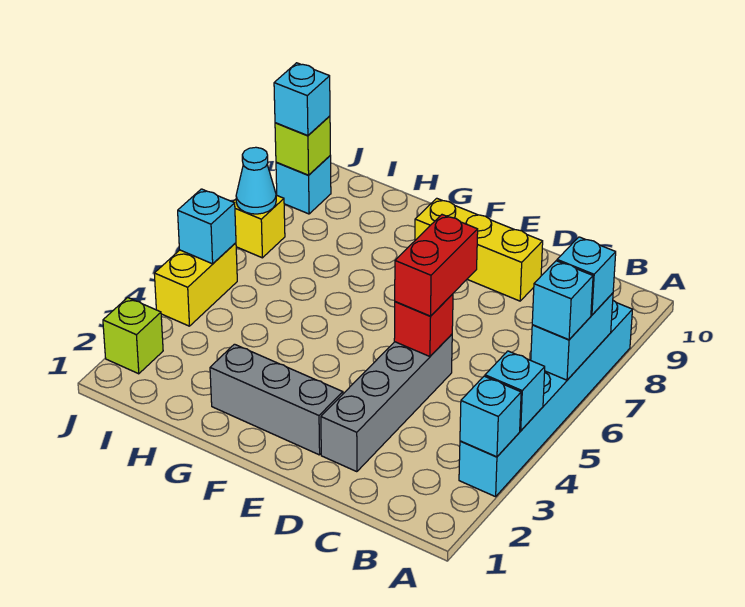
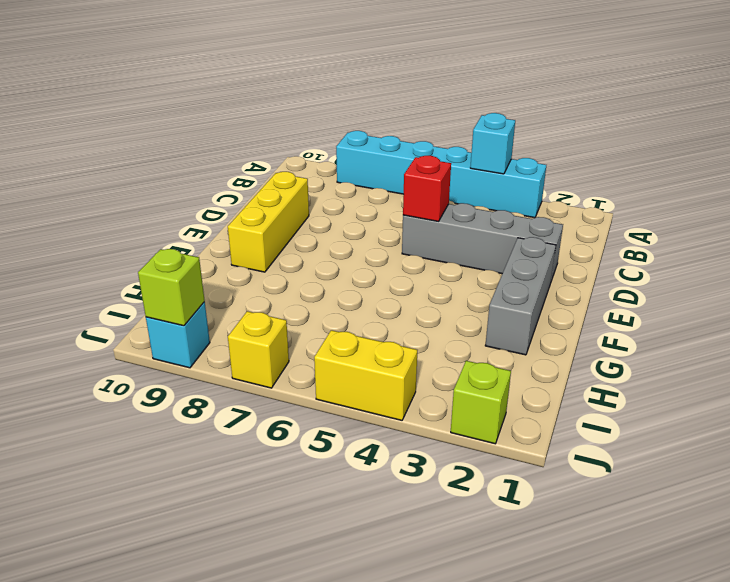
none -> cyan brick A3 level 2
none -> cyan brick A6:A7 level 2
none -> cyan brick J5 level 2

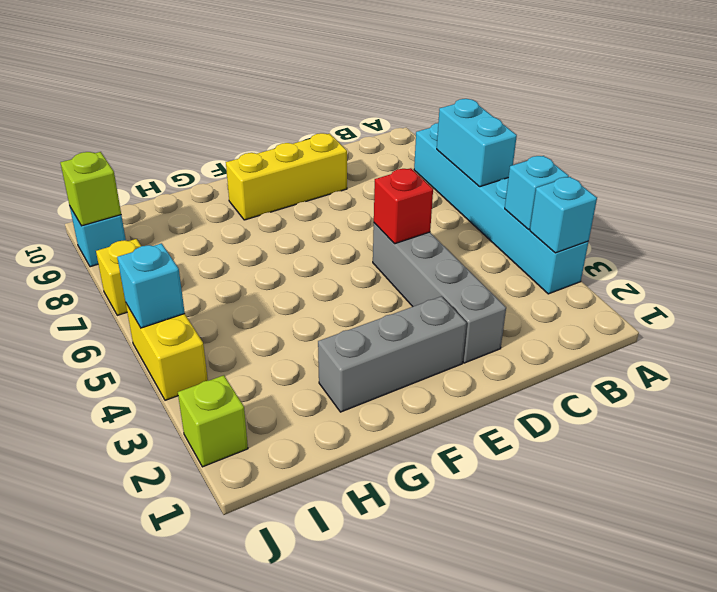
none -> cyan cone J7 level 2
none -> cyan brick A6 level 3
none -> cyan brick A7 level 3

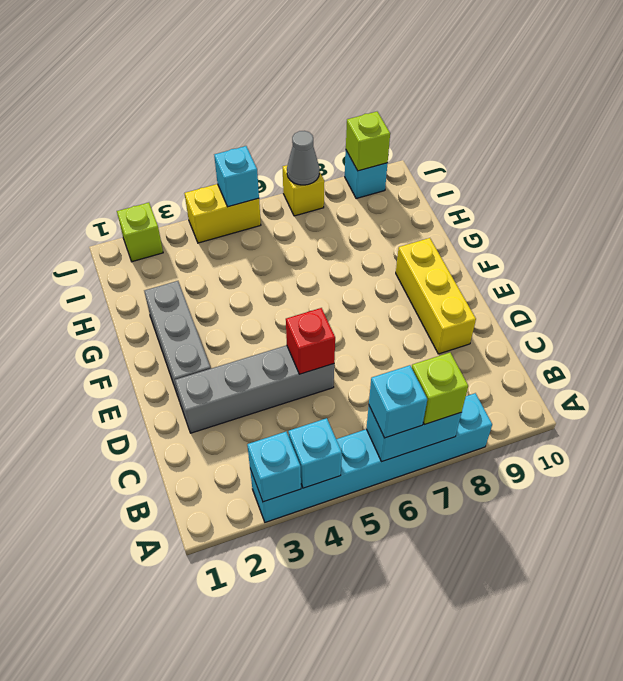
lime brick A7 level 3 -> cyan brick A7 level 3
grey cone J7 level 2 -> cyan cone J7 level 2
none -> red brick D5:D6 level 3
none -> cyan brick J9 level 3

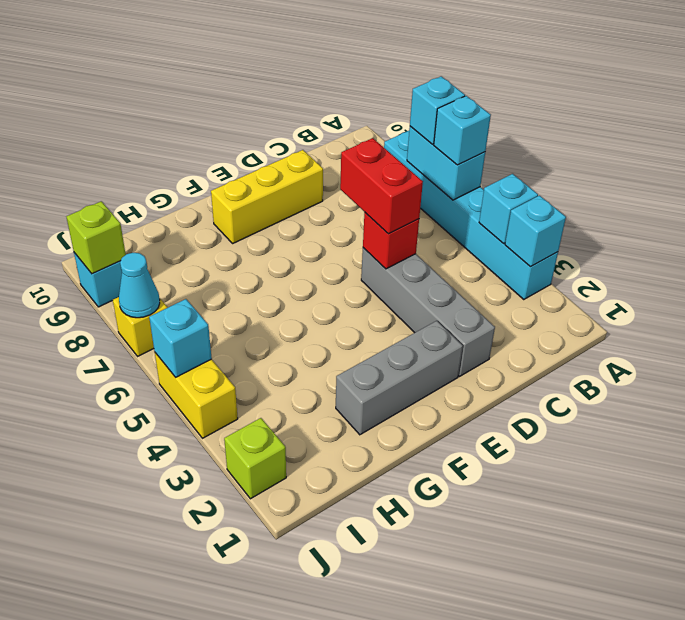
none -> cyan brick J9 level 3

